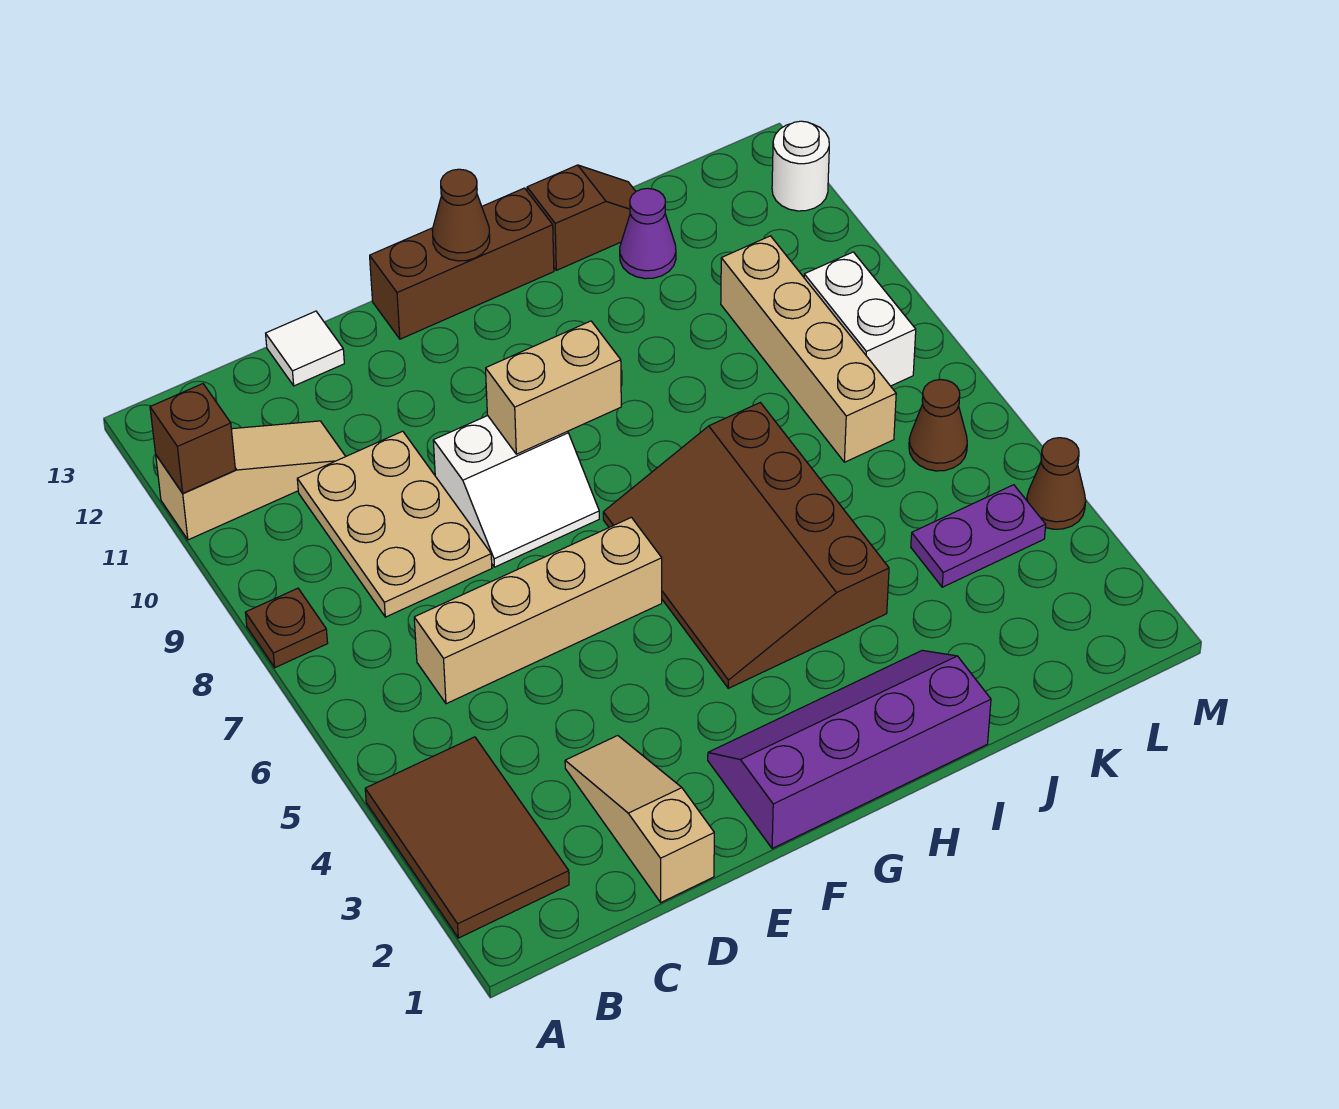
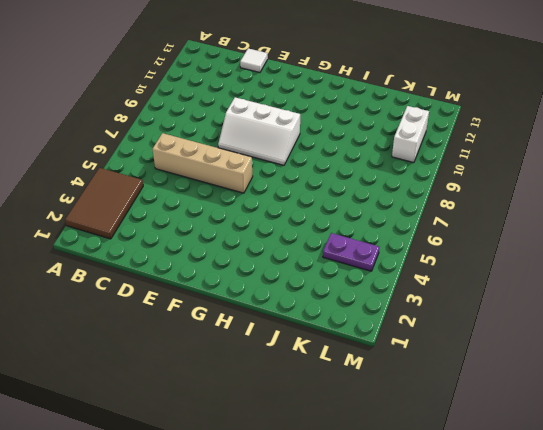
white slope E8:G9 level 1 top 9 -> white slope E8:F9 level 1 top 9
white brick L10:L11 level 1 -> white brick L8:L9 level 1
none -> brown plate A8 level 1
none -> tan slope A11:C11 level 1 top A
none -> tan plate C8:D10 level 1

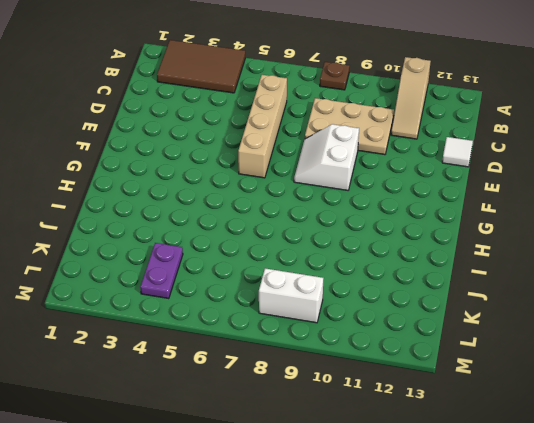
none -> tan slope D1:D3 level 1 top 1
none -> purple slope F1:I2 level 1 top 1
none -> brown brick F13:H13 level 1

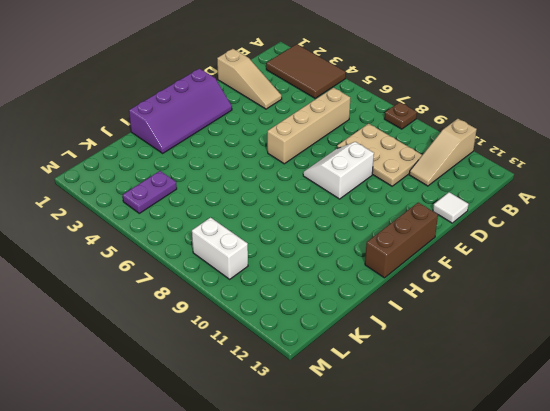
none -> brown slope G4:I7 level 1 top I
none -> brown slope I13:J13 level 1 top I
none -> purple cone J12 level 1

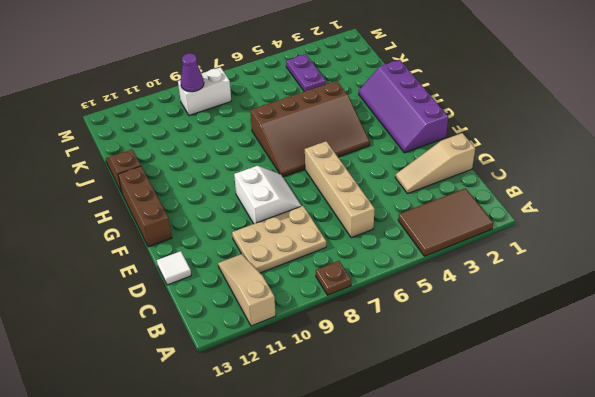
purple cone L9 level 2 -> purple cone J12 level 1
none -> tan brick K7:K10 level 1
none -> brown cone L6 level 1
none -> brown cone M4 level 1

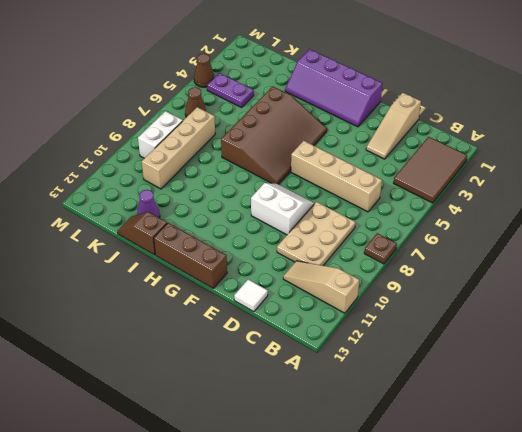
none -> white round brick M12 level 1
none -> brown brick A11 level 2
none -> tan brick F9:G9 level 2

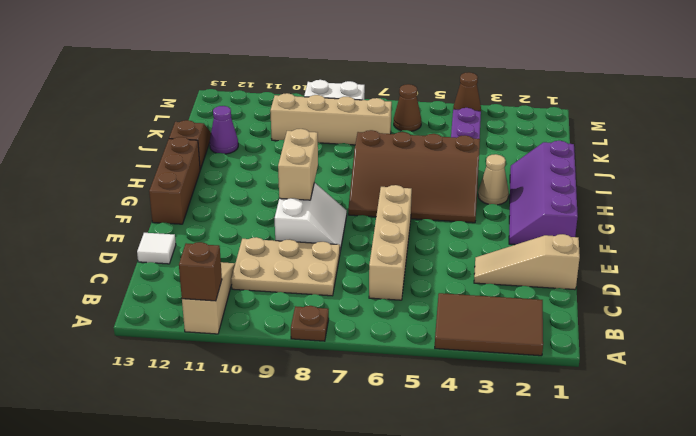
tan cone H3 level 1 -> none
none -> white round brick M12 level 1
none -> brown cone G13 level 2

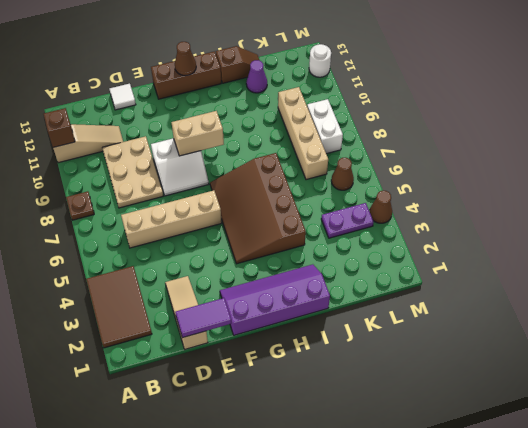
purple tile D1:E1 level 2 -> none

